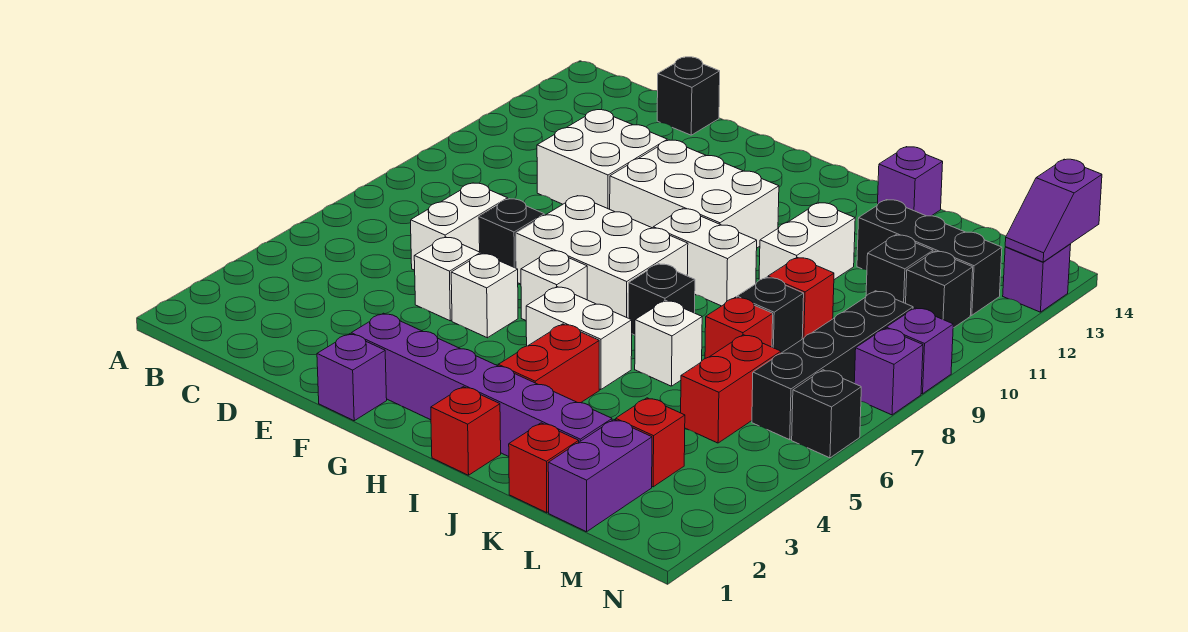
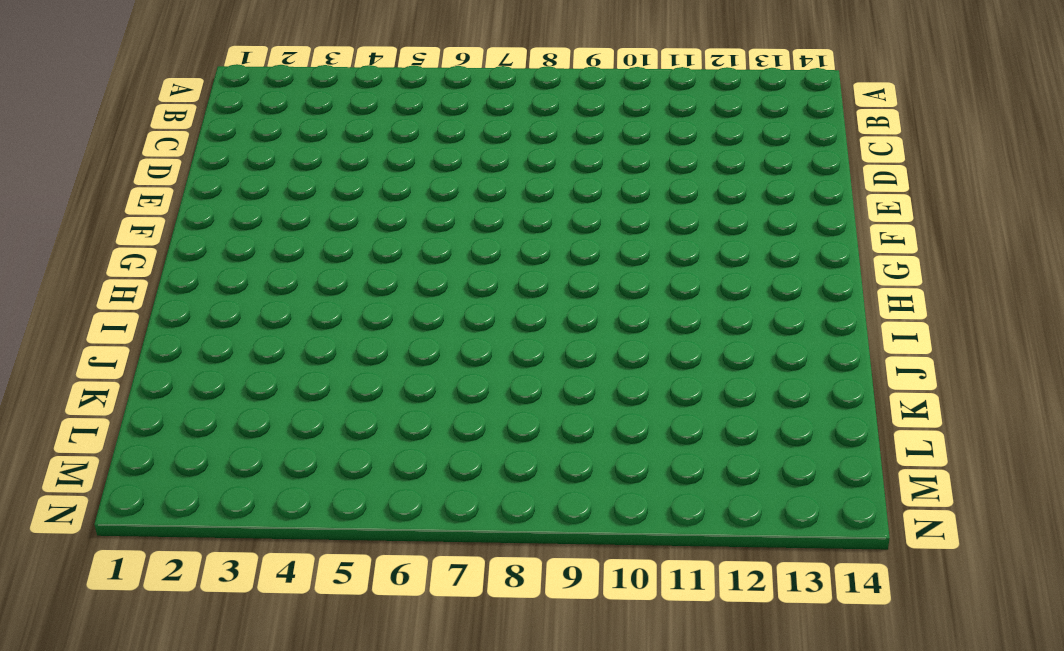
none -> white brick D6:D7 level 1
none -> white brick D10:E11 level 1
none -> black brick D14 level 1
none -> white brick E5 level 1

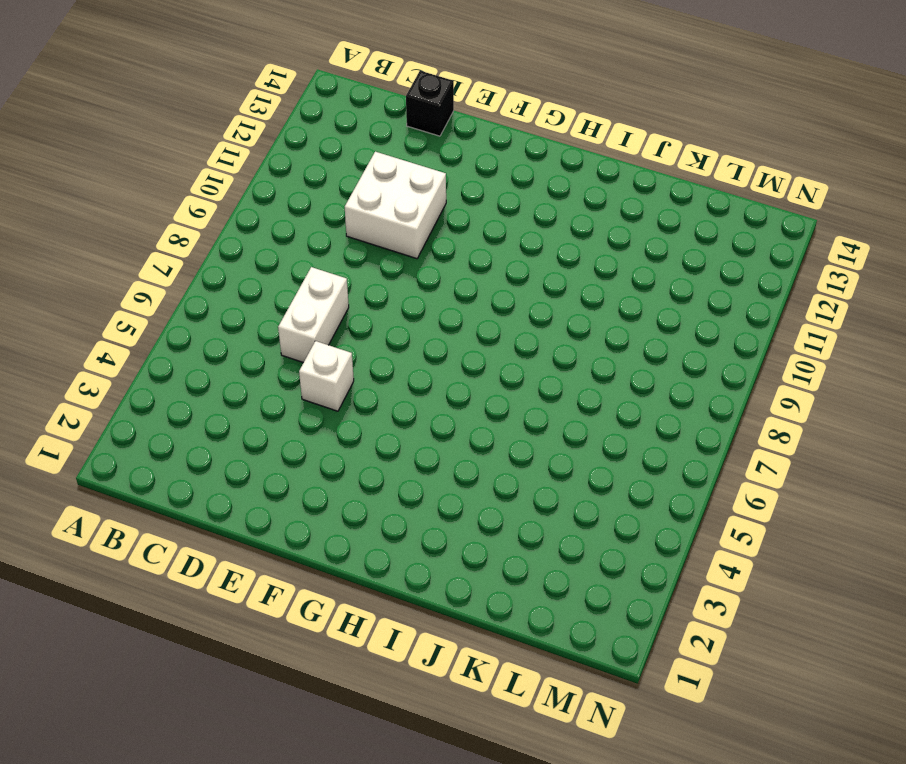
none -> black brick E7 level 1
none -> purple brick F1 level 1
none -> purple brick F2:K2 level 1
none -> white brick F5 level 1

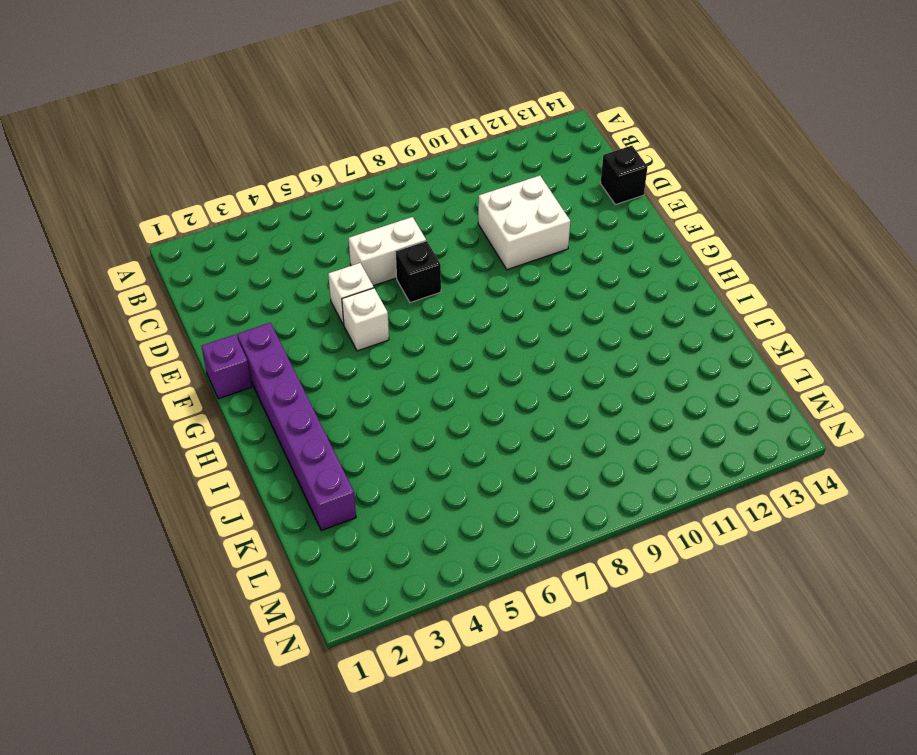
none -> white brick F7:H8 level 1
none -> white brick F10:H11 level 1
none -> white brick G6 level 1
none -> white brick H5:I5 level 1

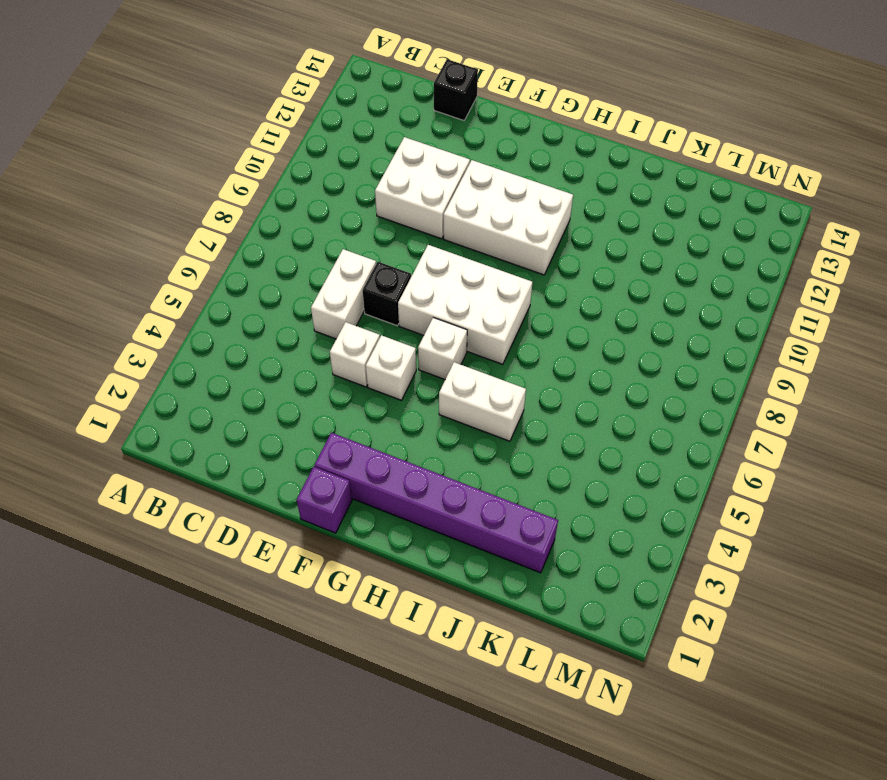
none -> white brick H9:I9 level 1
none -> red brick I1 level 1
none -> red brick I3:I4 level 1
none -> black brick I7 level 1

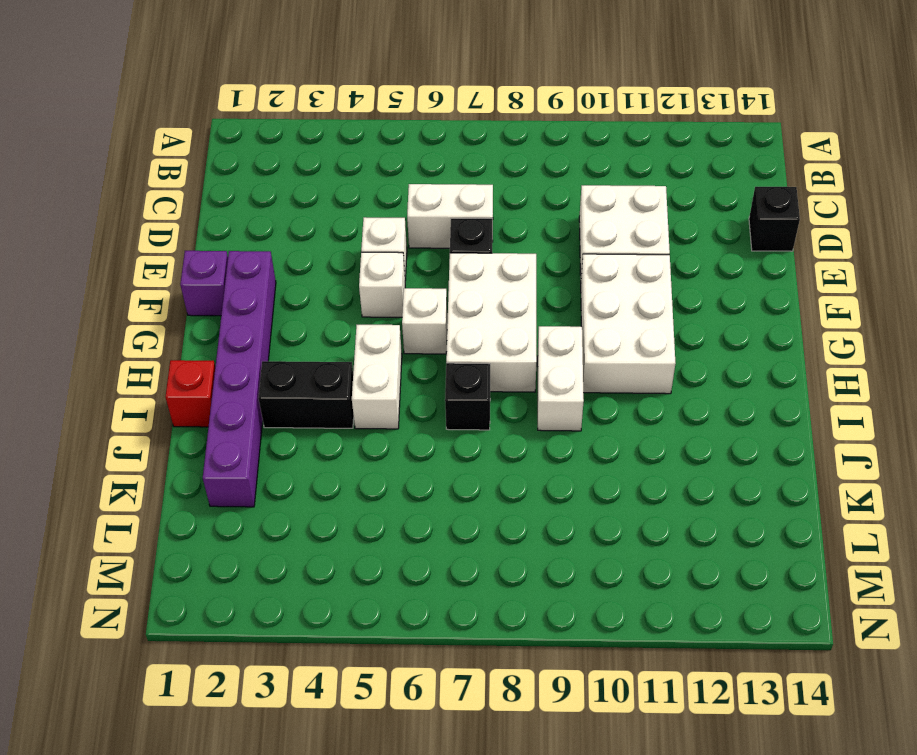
black brick I3:I4 level 1 -> red brick I3:I4 level 1
none -> white brick J6 level 1
none -> white brick J10:J11 level 1
none -> purple brick J14 level 1
none -> red brick K1 level 1

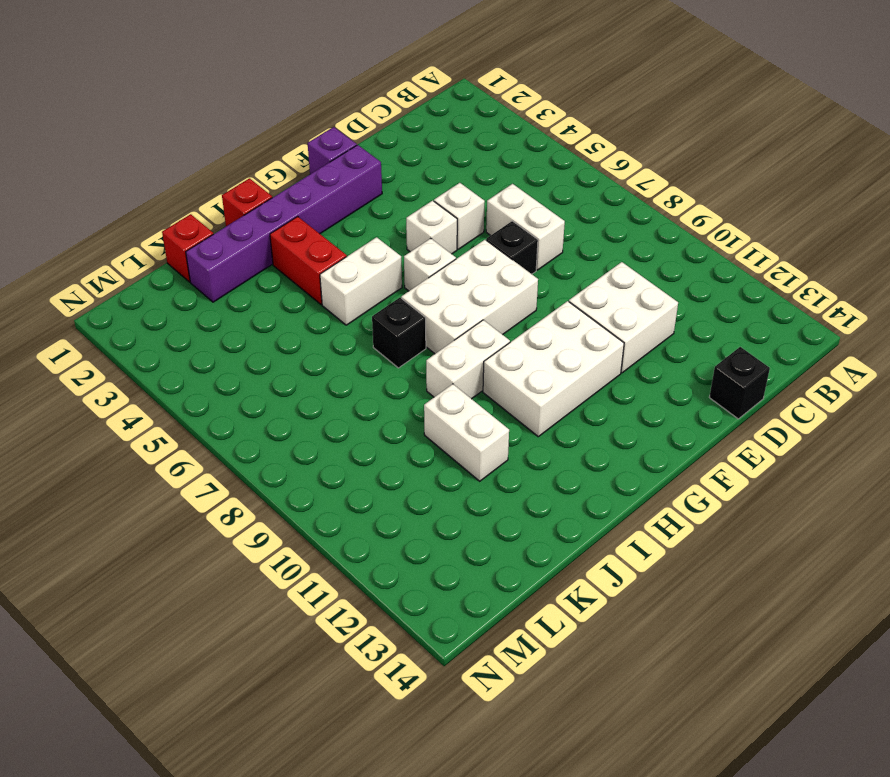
none -> white brick J6 level 1
none -> purple brick J14 level 1
none -> red brick K7 level 1
none -> black brick K8 level 1

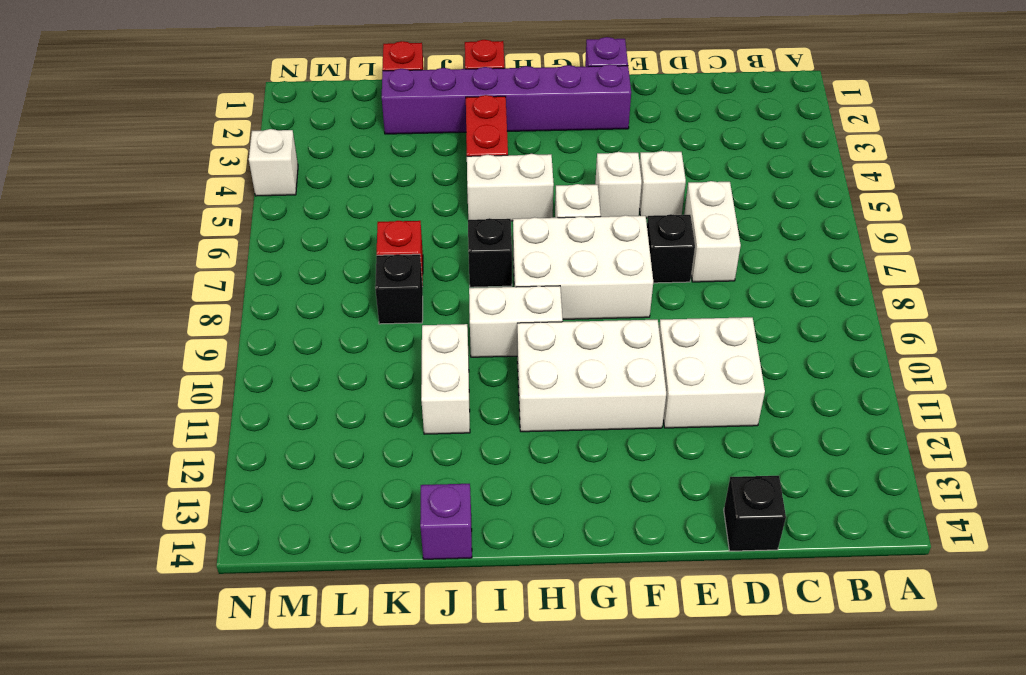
white brick N4 level 1 -> white brick J6 level 1
none -> red brick K9 level 1
none -> black brick K12:M12 level 1
none -> purple brick L1:L2 level 1
none -> red brick L3 level 1

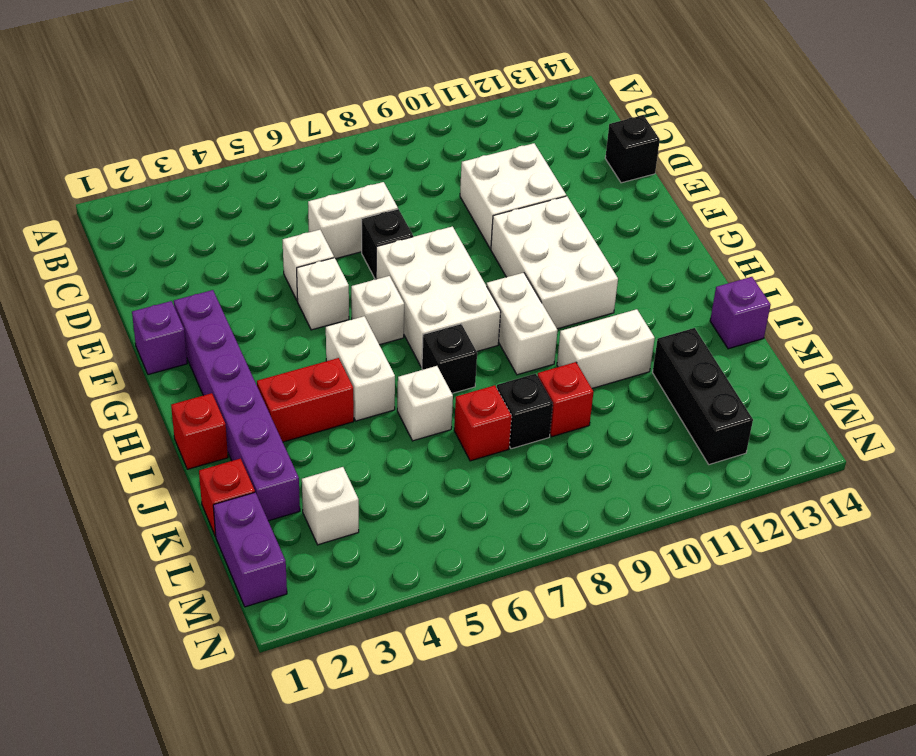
purple brick L1:M1 level 1 -> purple brick L1:L2 level 1
white brick L3 level 1 -> red brick L3 level 1
none -> red brick L5:L6 level 1
none -> black brick L11 level 1
none -> black brick M6:M9 level 1
none -> black brick M11 level 1

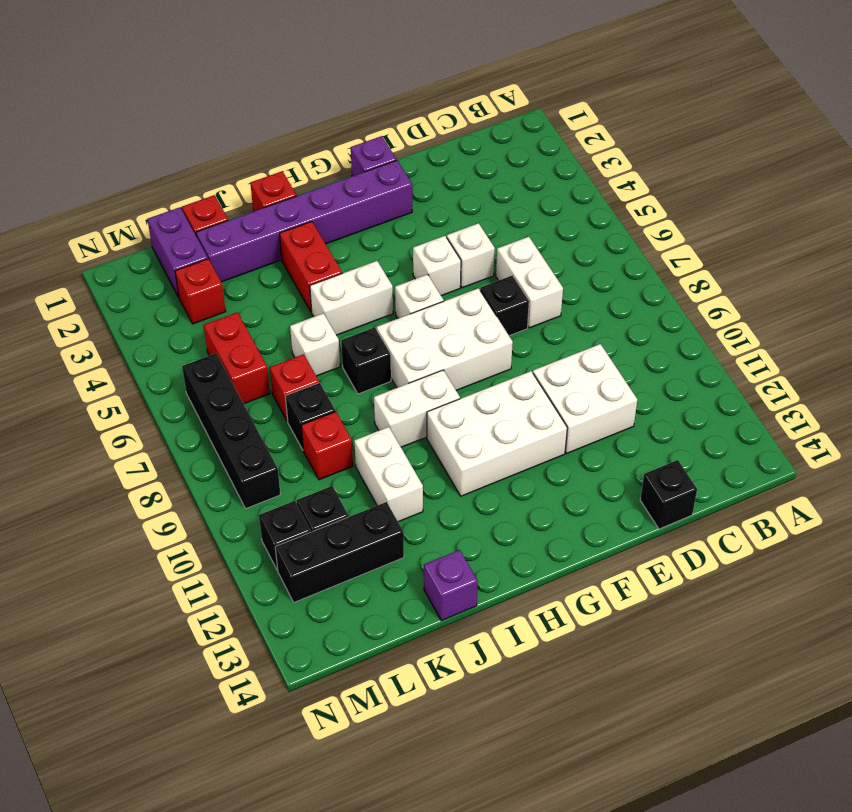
none -> black brick N6 level 1
none -> purple brick N8 level 1
none -> purple brick N9 level 1
none -> purple brick N13 level 1

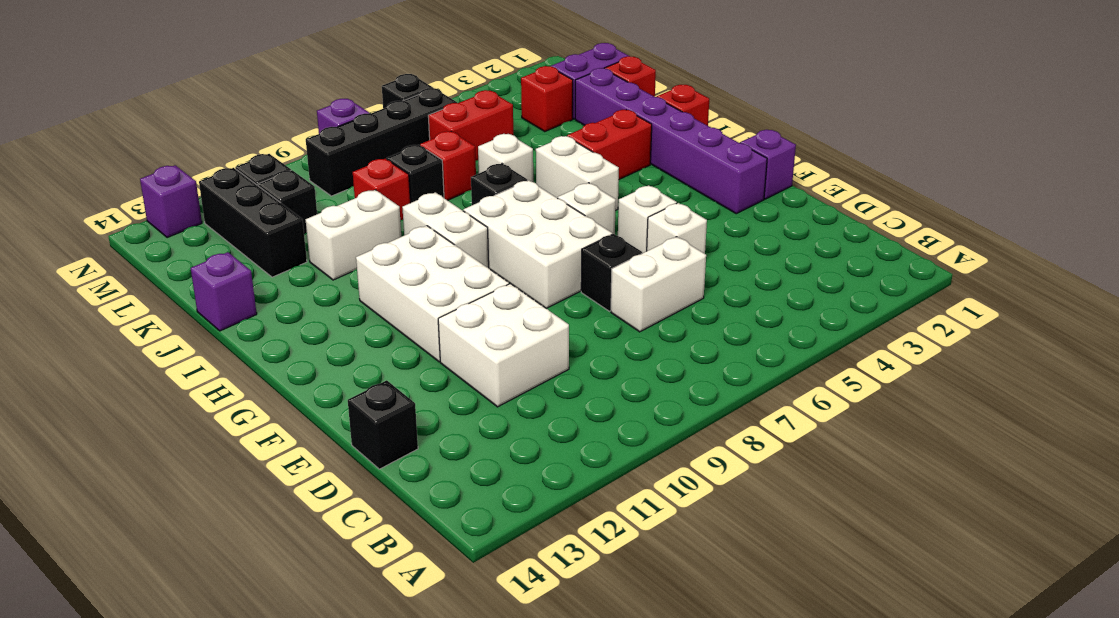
none -> purple brick N9 level 1
none -> purple slope N13:N14 level 2 top 14

